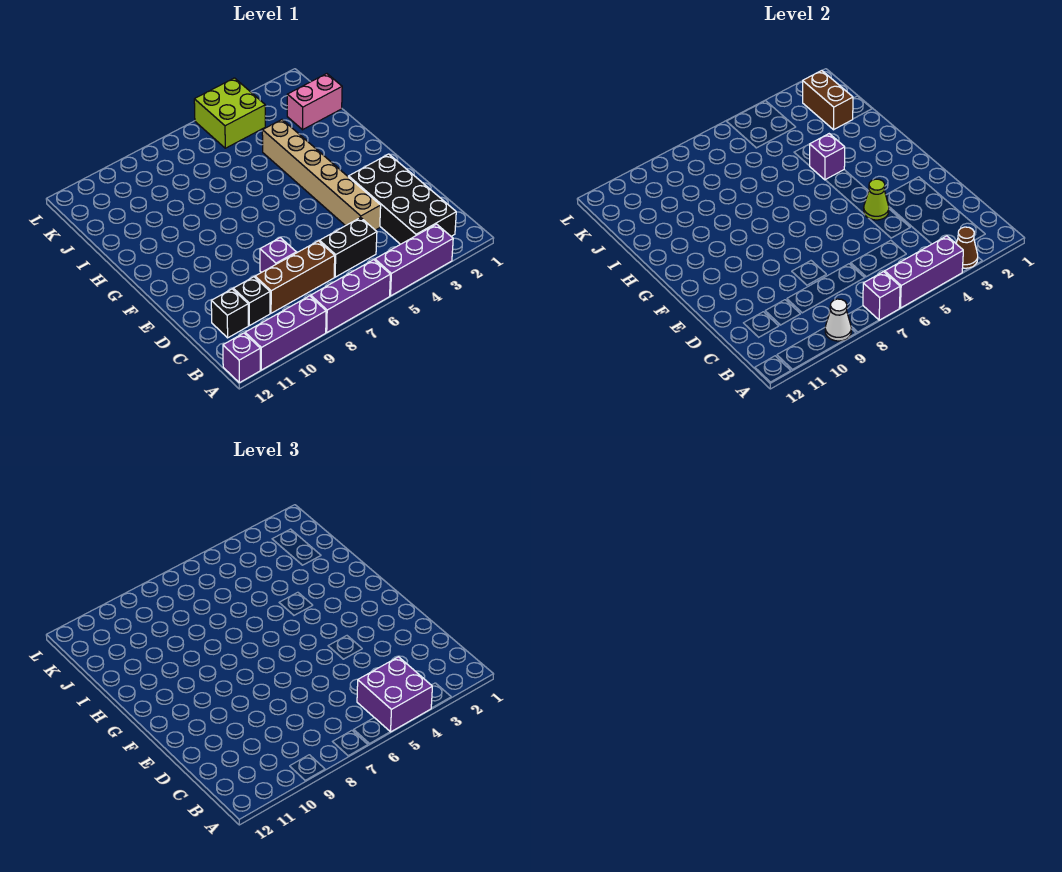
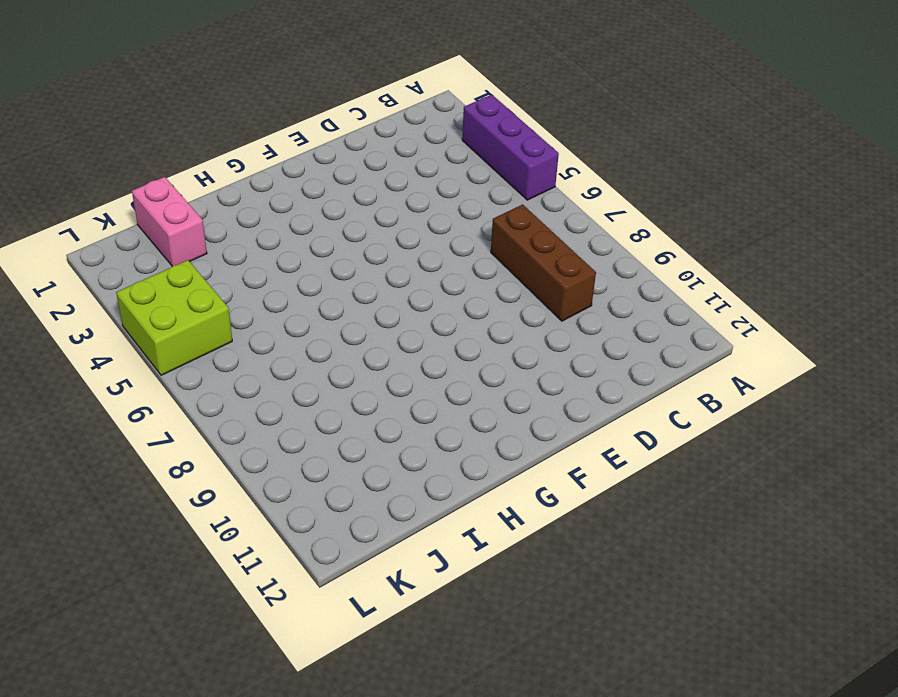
none -> purple brick A6:A8 level 1
none -> purple brick A9:A11 level 1
none -> purple brick A12 level 1

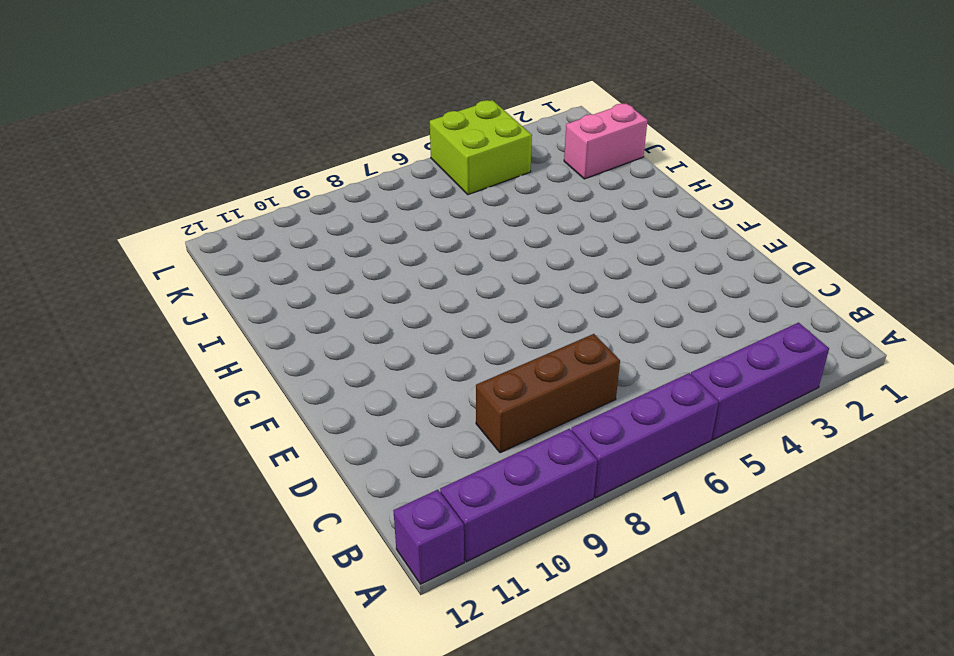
none -> black brick B2:E3 level 1
none -> black brick C5:C6 level 1
none -> black brick C10 level 1

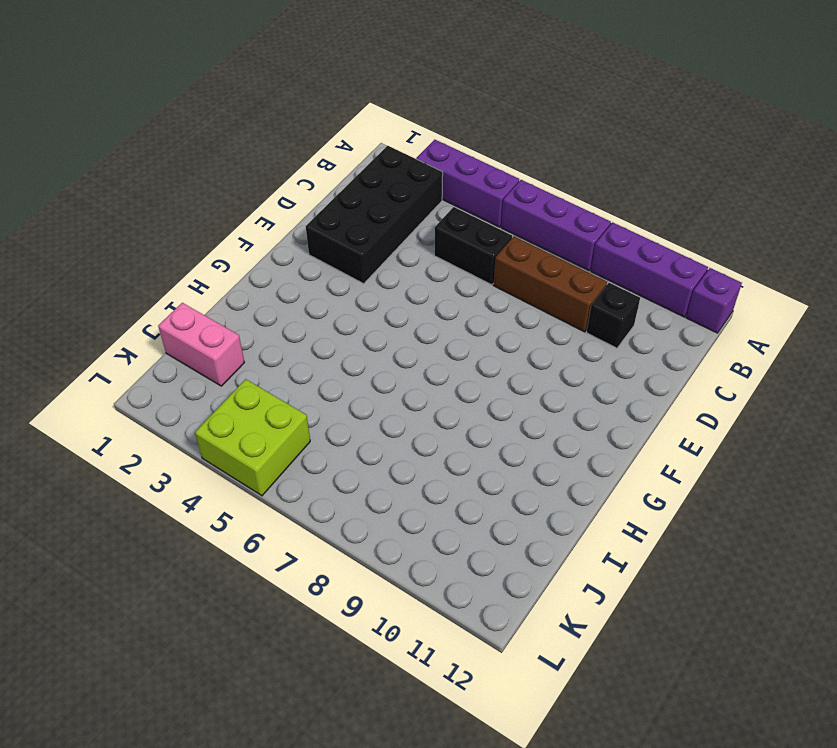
none -> black brick C11 level 1
none -> tan brick D4:I4 level 1
none -> purple brick D8 level 1

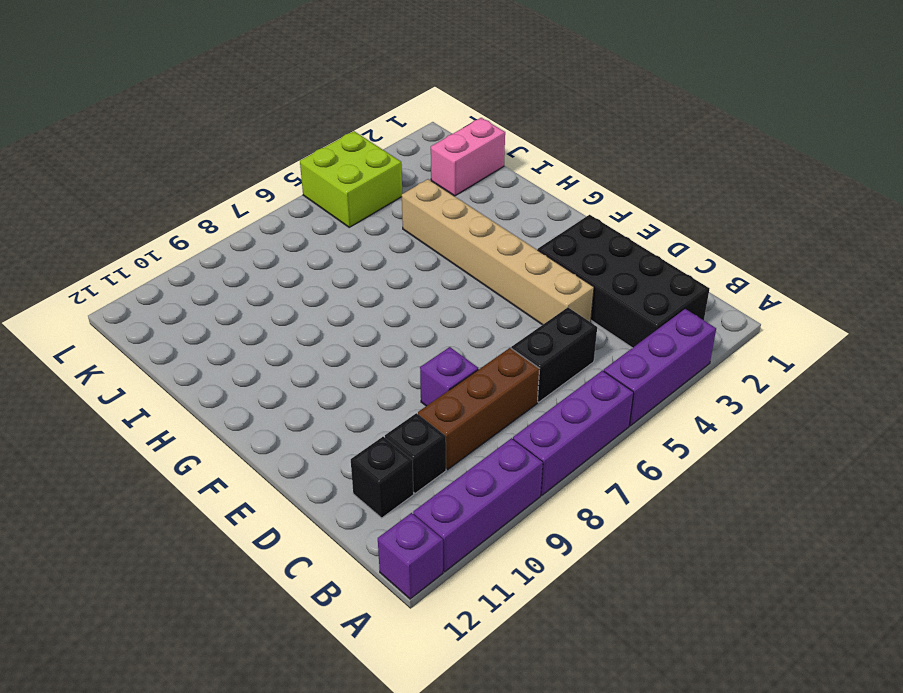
none -> brown cone A3 level 2
none -> purple brick A4:A6 level 2
none -> purple brick A7 level 2

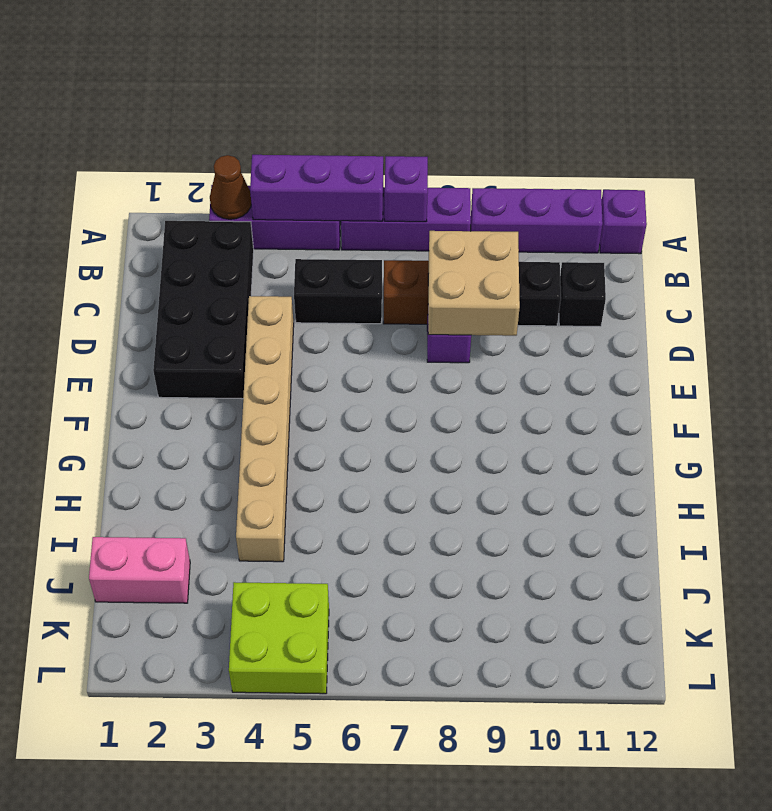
tan brick C8:D9 level 2 -> none
none -> white cone A9 level 2
none -> lime cone E4 level 2
none -> purple brick H4 level 2

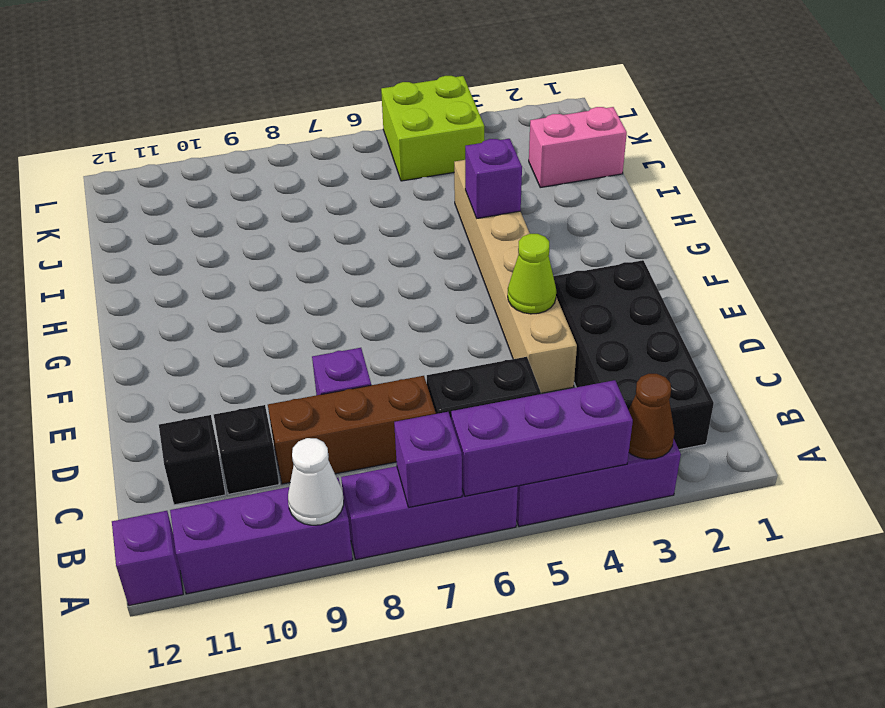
none -> brown brick J2:K2 level 2
none -> purple brick A4:B5 level 3

